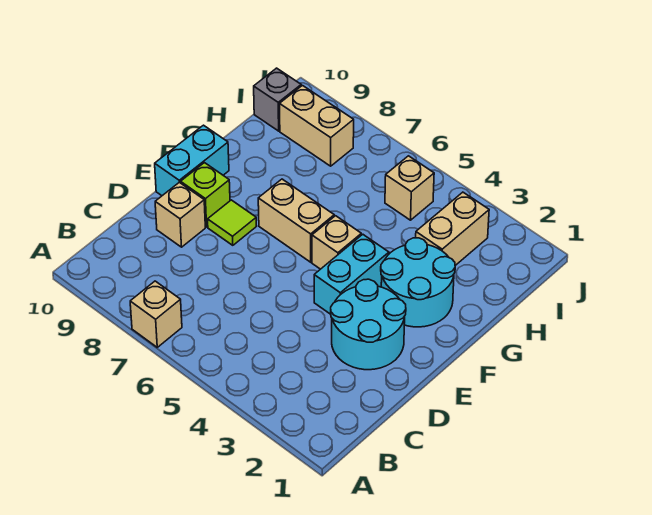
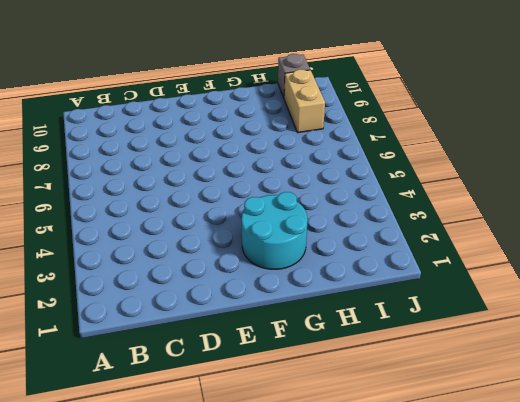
none -> tan brick A7 level 1
none -> cyan round brick D2:E3 level 1
none -> tan brick D9 level 1

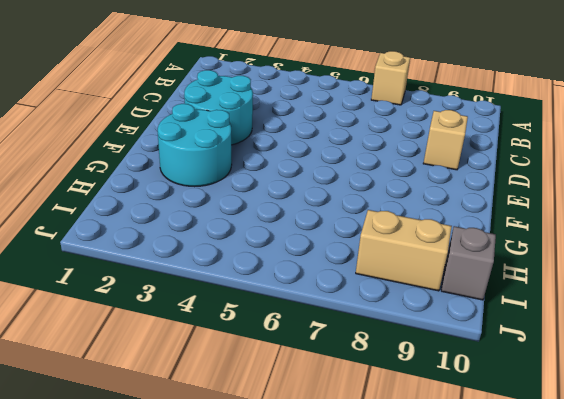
none -> cyan brick E4:F4 level 1
none -> lime tile E8 level 1
none -> lime brick E9 level 1

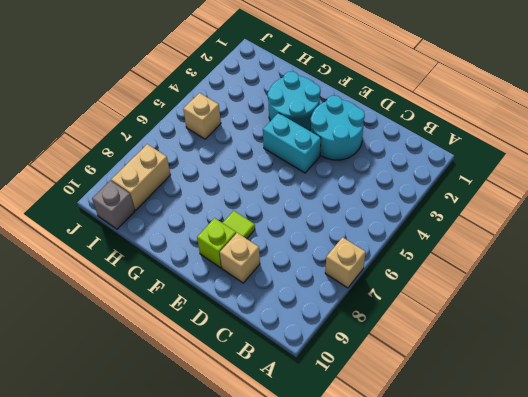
none -> cyan brick E10:F10 level 1
none -> tan brick F5 level 1
none -> tan brick F6:F7 level 1

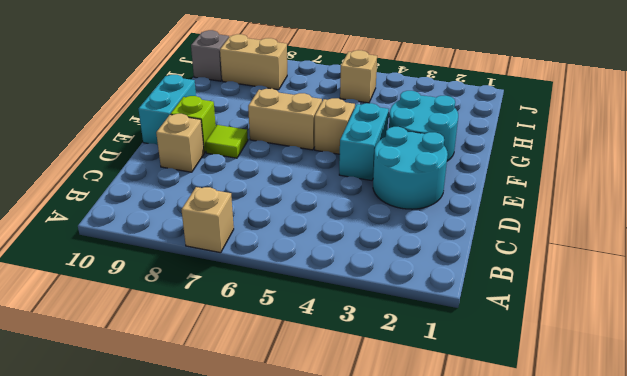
none -> tan brick H3:I3 level 1

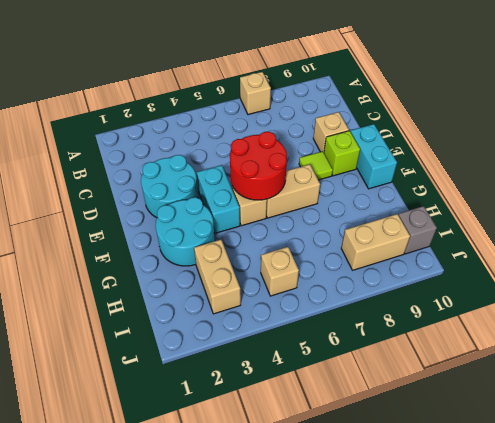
red round brick E5:F6 level 2 -> none

